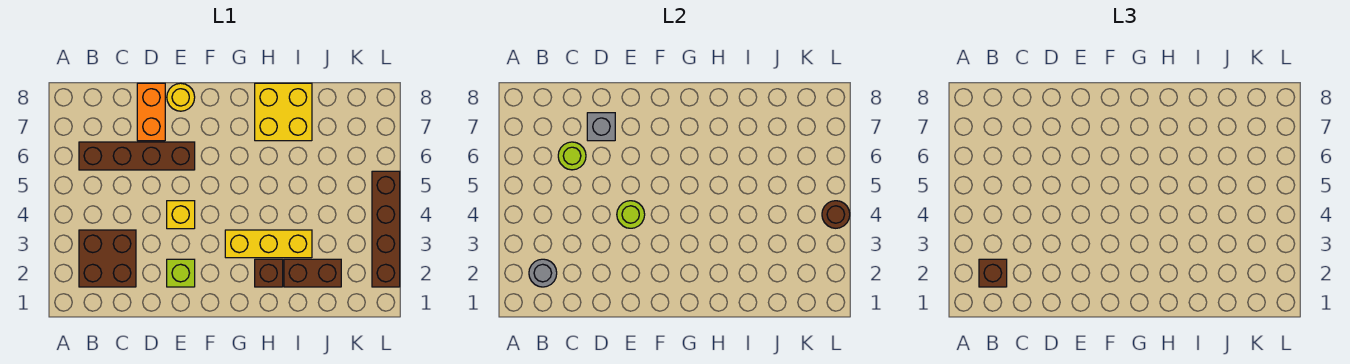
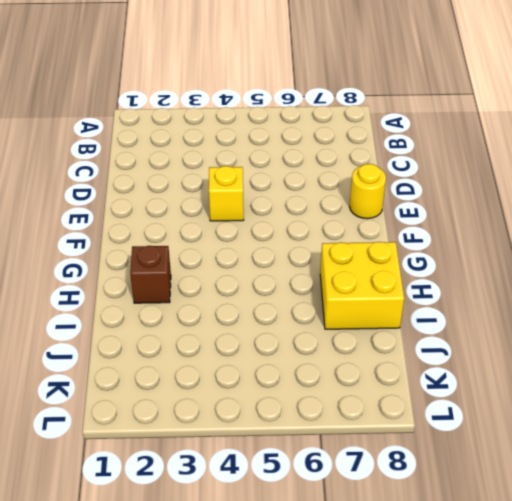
none -> brown brick B2:C3 level 1
none -> brown brick B6:E6 level 1
none -> orange brick D7:D8 level 1

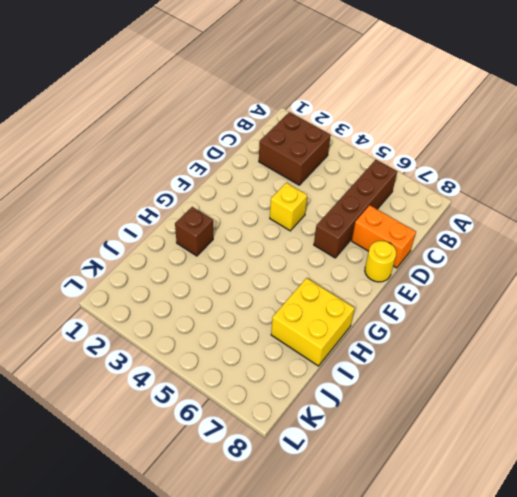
none -> lime brick E2 level 1
none -> yellow brick G3:I3 level 1
none -> brown brick I2:J2 level 1

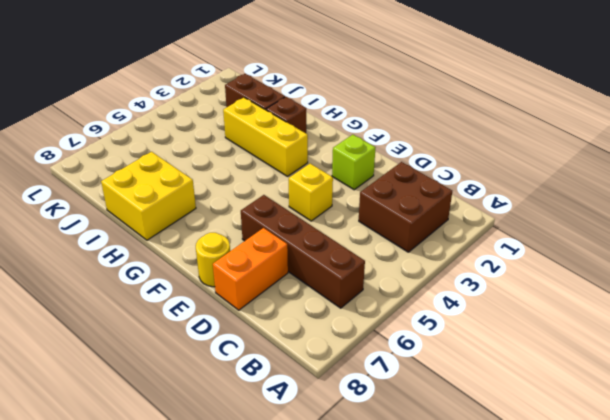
none -> brown brick L2:L5 level 1
none -> grey round brick B2 level 2
none -> lime round brick C6 level 2

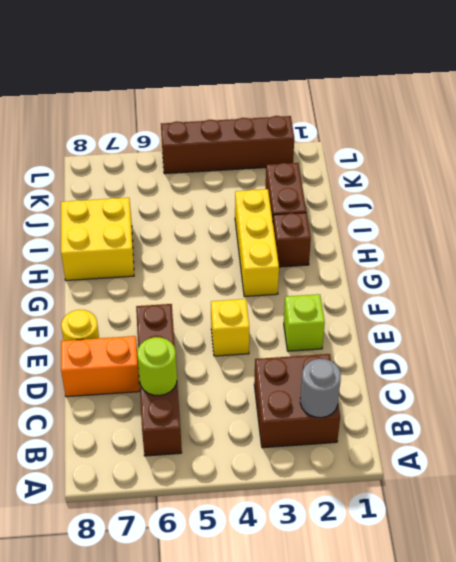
none -> grey brick D7 level 2
none -> lime round brick E4 level 2
none -> brown round brick L4 level 2

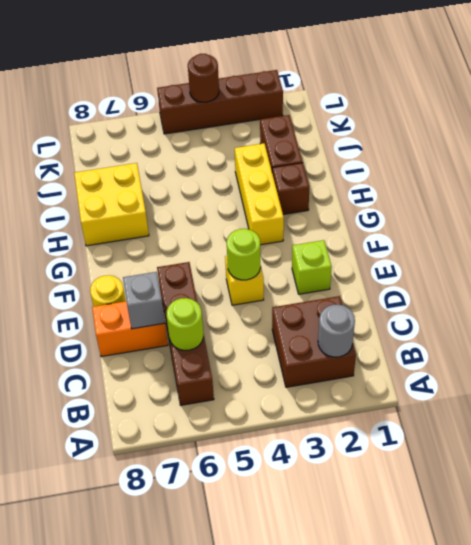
none -> brown brick B2 level 3

